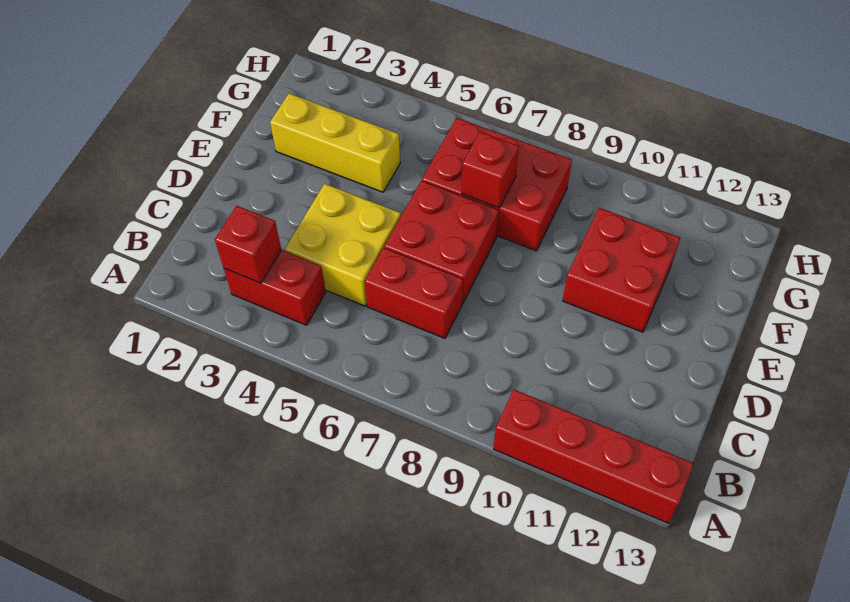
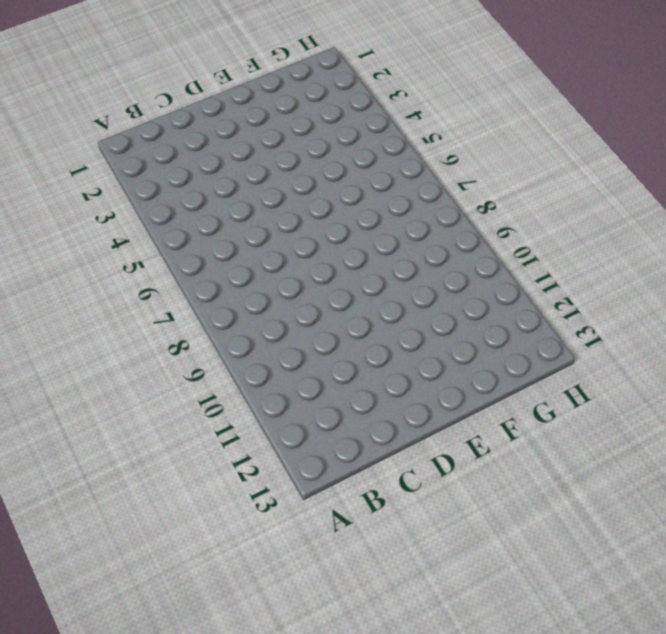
none -> red brick A10:A13 level 1
none -> red brick B3:B4 level 1

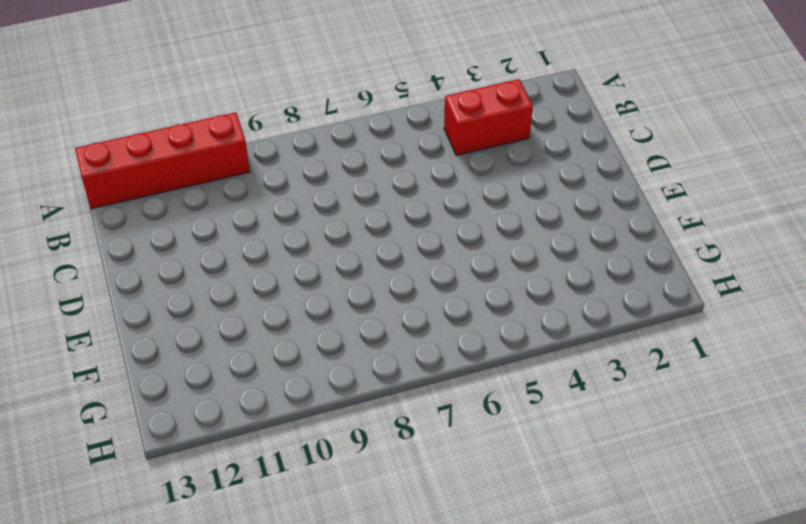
none -> yellow brick C4:D5 level 1
none -> red brick C6:C7 level 1

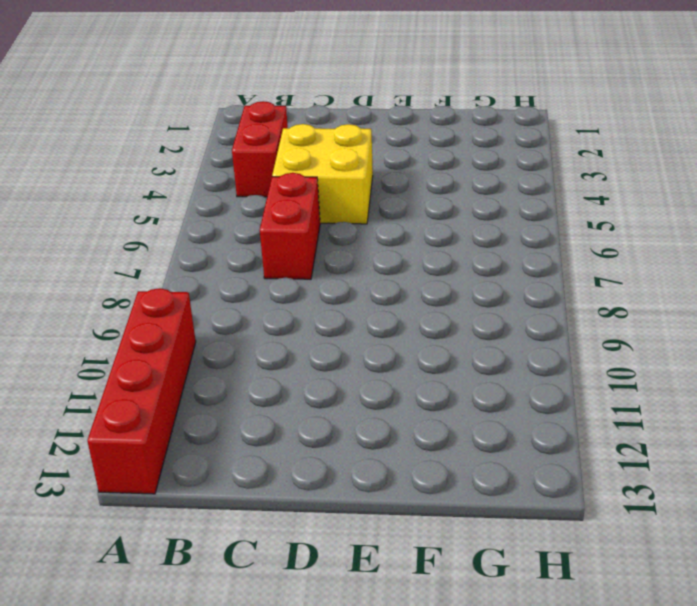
none -> red brick D6:E7 level 1
none -> red brick E10:F11 level 1

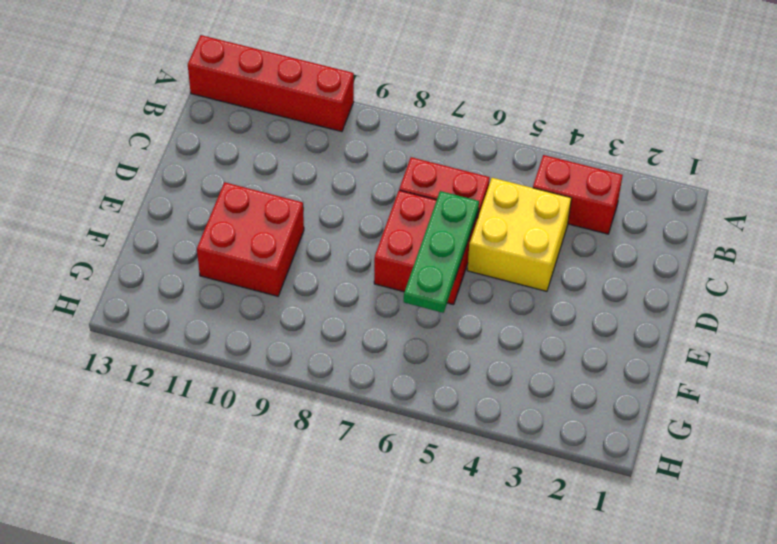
green plate D6:F6 level 2 -> none
none -> yellow brick F2:F4 level 1
none -> red brick F6:G8 level 1

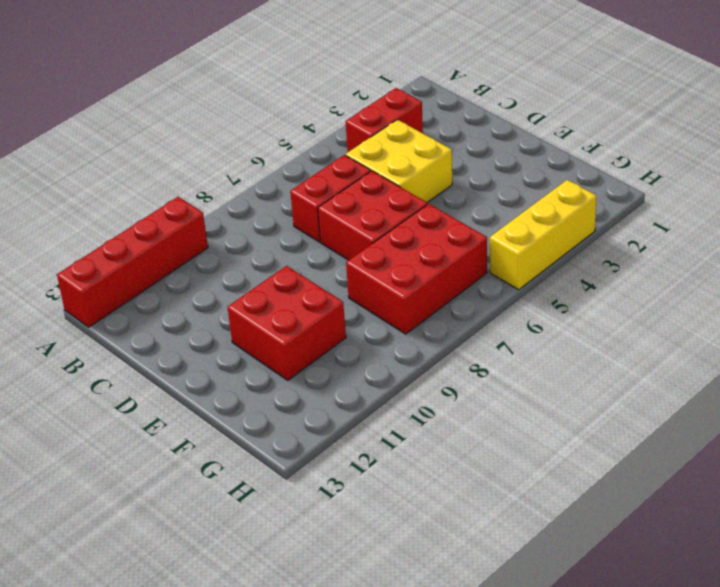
yellow brick H3:H5 level 1 -> yellow brick F2:F4 level 1
none -> red brick B3 level 2
none -> red brick F7 level 2

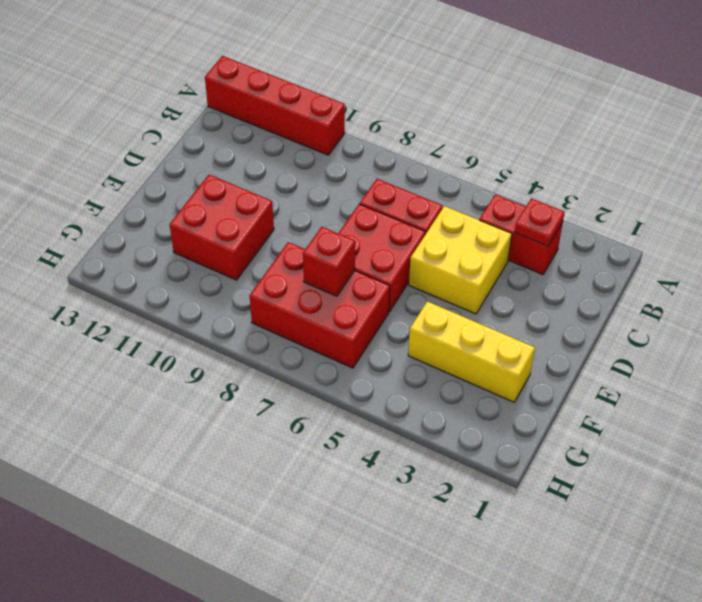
red plate B3 level 2 -> red brick B3 level 2

